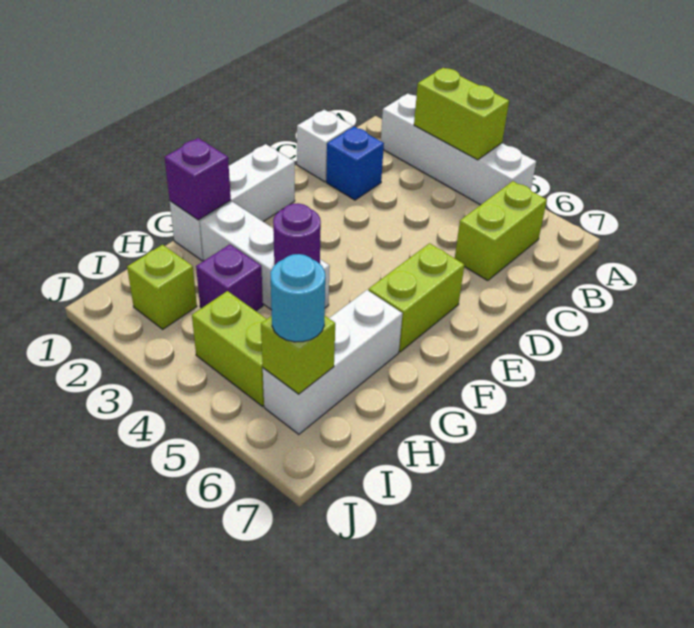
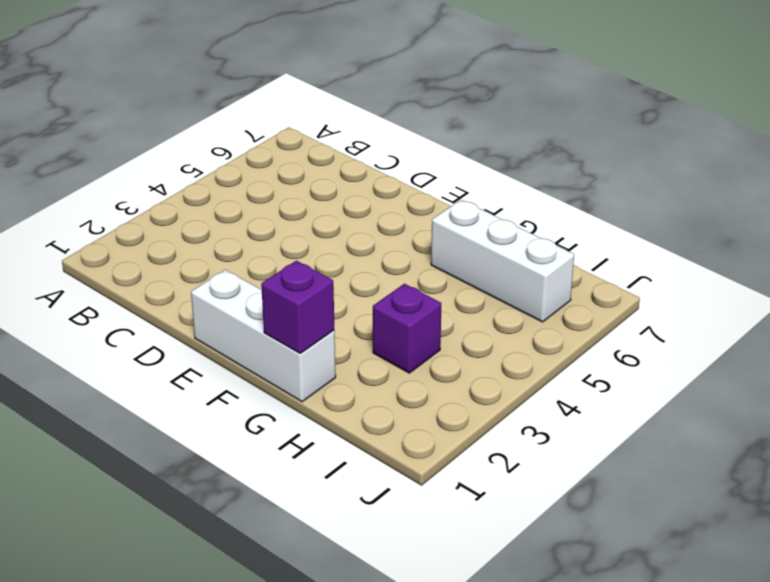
none -> white brick A2:A5 level 1
none -> lime brick B6:C6 level 1
none -> white brick C1 level 1

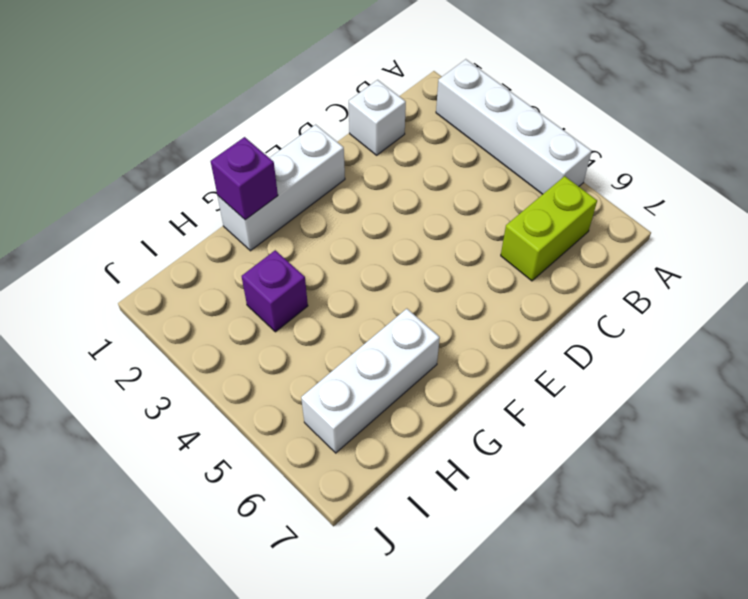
none -> blue brick C2 level 1
none -> lime brick E6:F6 level 1
none -> white brick G2:G4 level 1

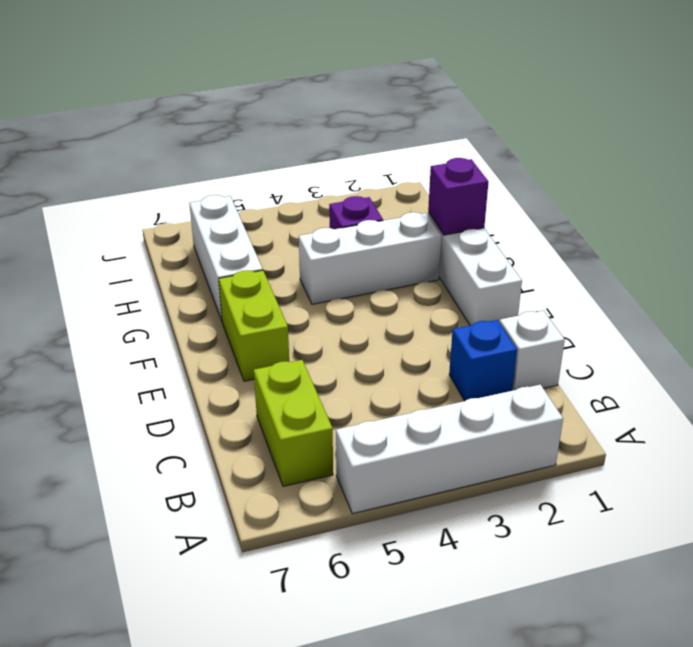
none -> lime brick I2 level 1
none -> lime brick I4:I5 level 1
none -> lime brick A3:A4 level 2

